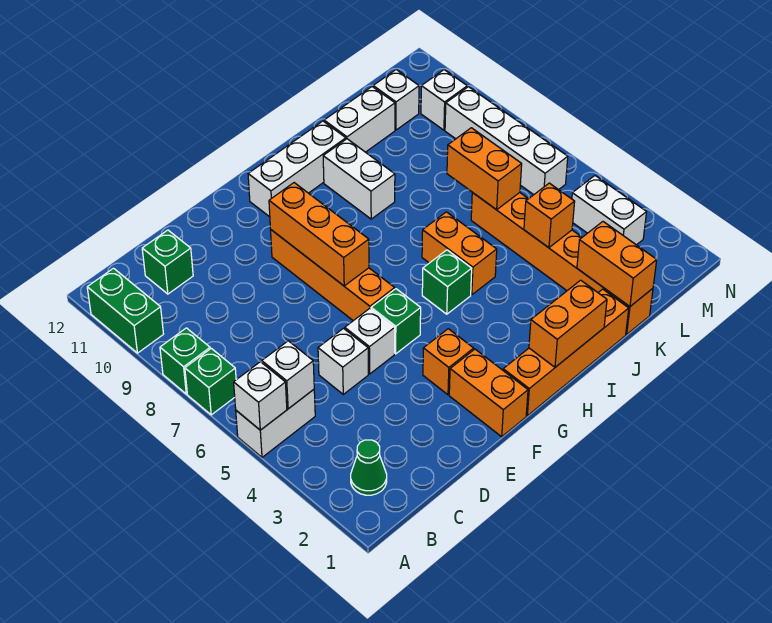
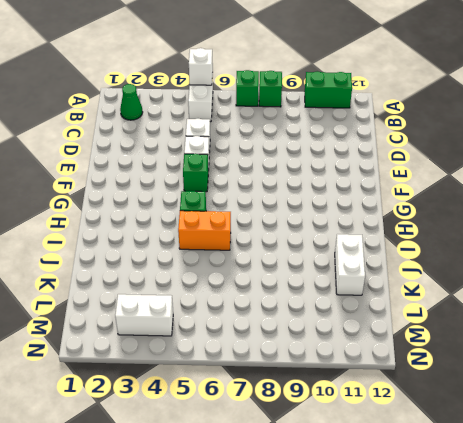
none -> green brick C11 level 1
none -> orange brick F1:F2 level 1
none -> orange brick F3 level 1
none -> orange brick F6:F9 level 1

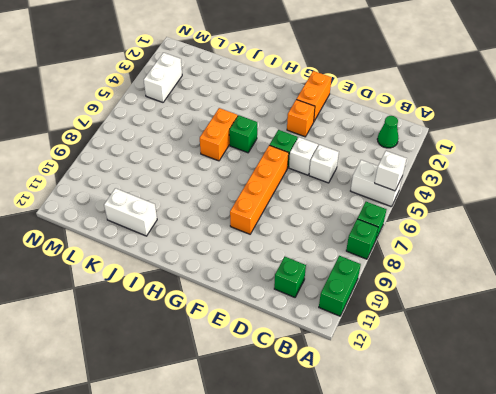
none -> orange brick G1:J1 level 1
none -> white brick G11:I11 level 1
none -> white brick I9:I10 level 1
none -> orange brick K1:K6 level 1

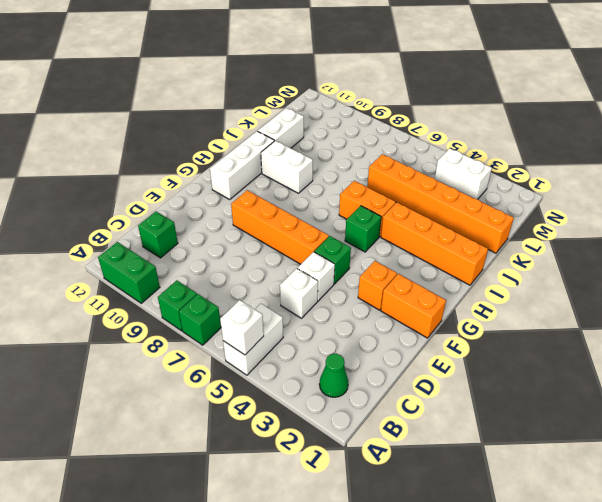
orange brick I1:I4 level 1 -> orange brick G1:J1 level 1
none -> white brick L11 level 1
none -> white brick M6:M9 level 1
none -> white brick M10 level 1
none -> white brick B5 level 2

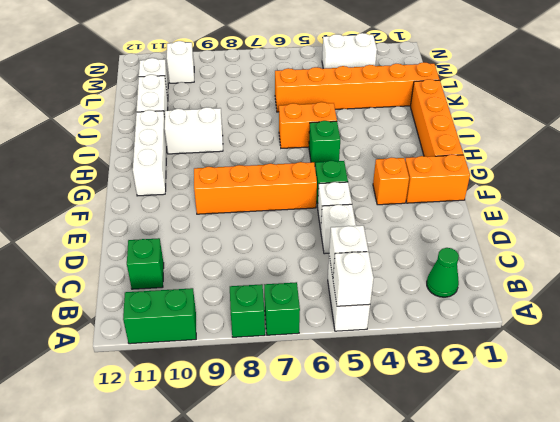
none -> white brick M6:M9 level 1
none -> orange brick F7:F9 level 2
none -> orange brick H1:I1 level 2
none -> orange brick K1:K2 level 2

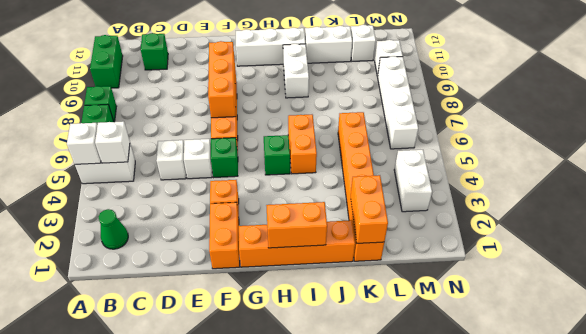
none -> orange brick K4 level 2
none -> orange brick K6:K7 level 2

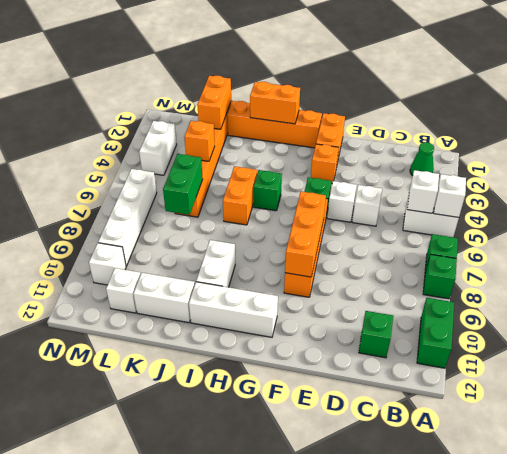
green brick K6:K7 level 2 -> orange brick K6:K7 level 2

